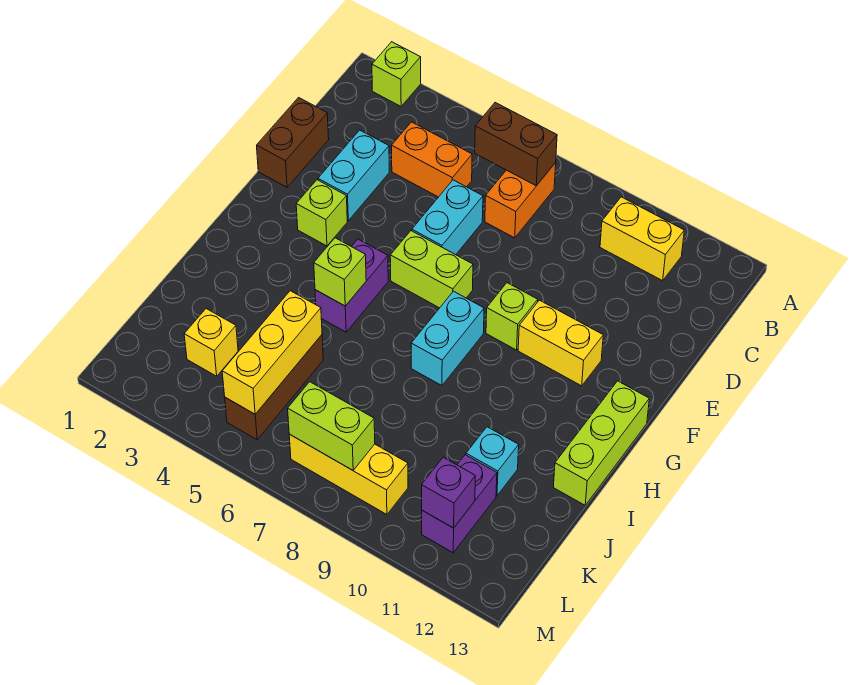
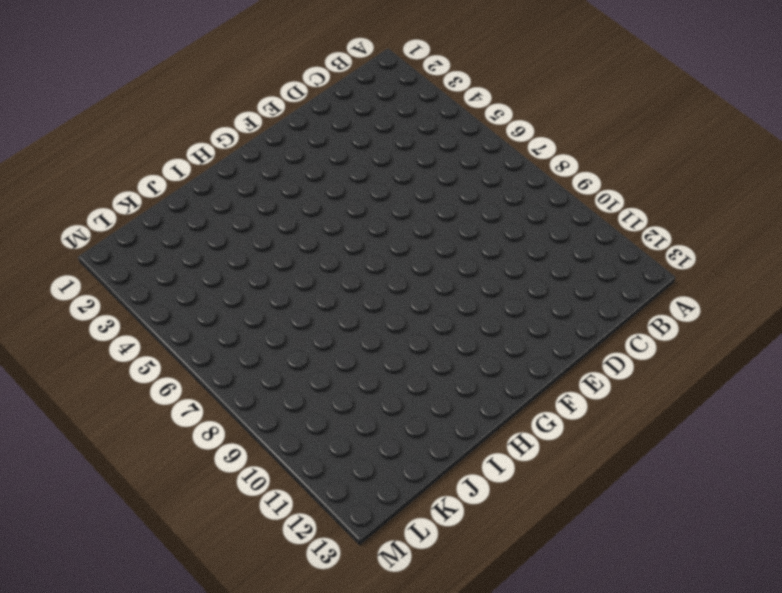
none -> lime brick A2 level 1
none -> orange brick B7:C7 level 1
none -> yellow brick B10:B11 level 1

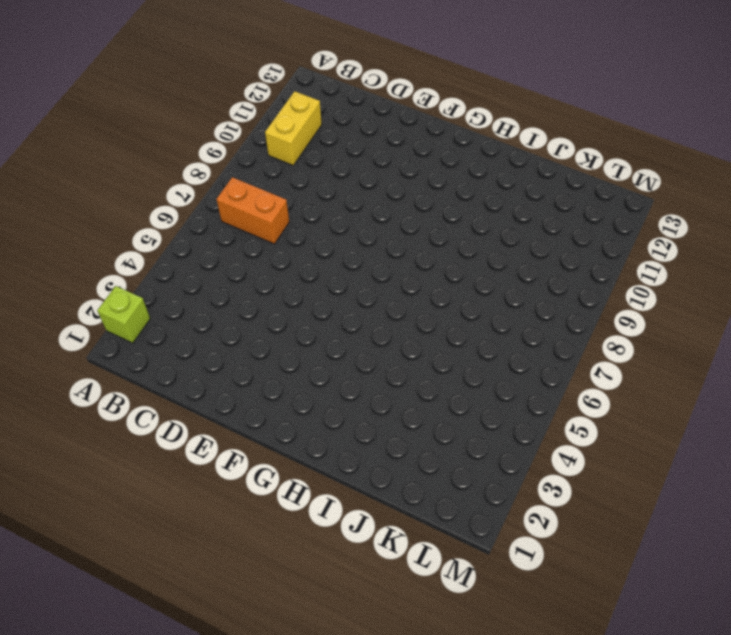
none -> orange brick C4:C5 level 1
none -> brown brick D1:E1 level 1
none -> cyan brick D3:E3 level 1

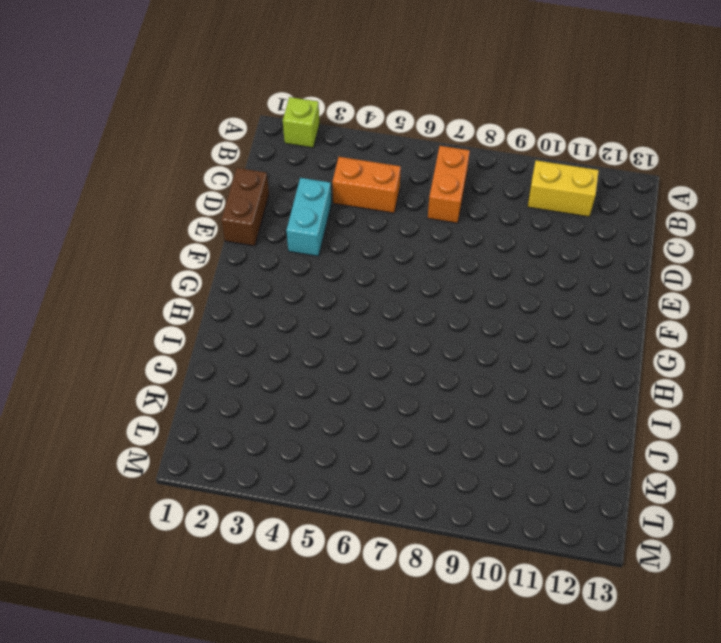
none -> cyan brick D6:E6 level 1
none -> lime brick F3 level 1
none -> lime brick F6:F7 level 1

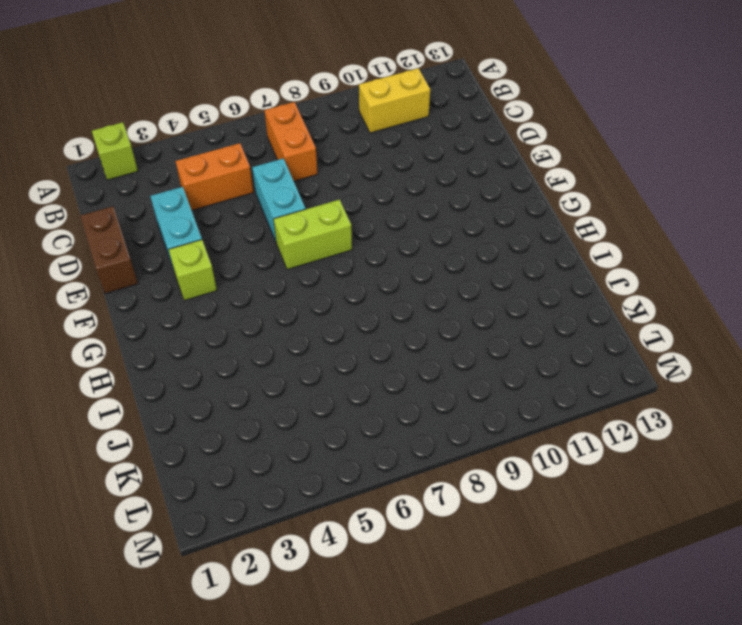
none -> lime brick F9 level 1
none -> yellow brick F10:F11 level 1
none -> purple brick G5:H5 level 1

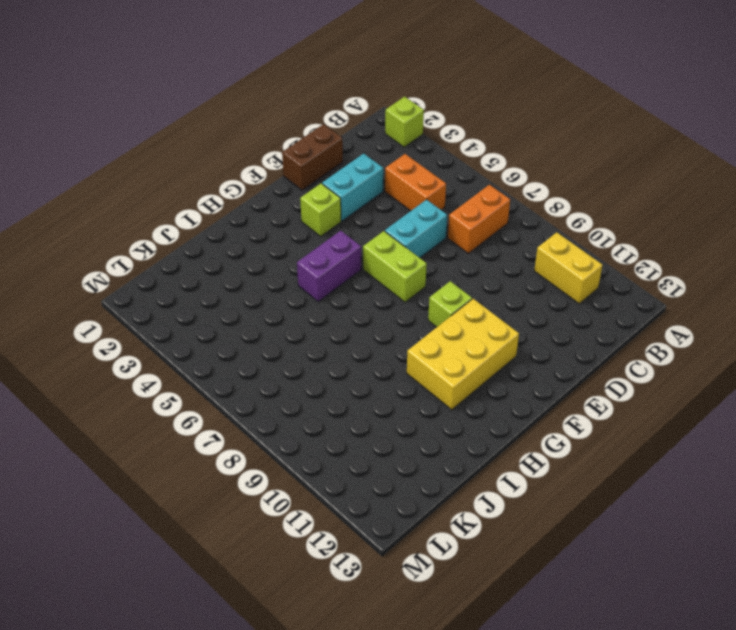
yellow brick F10:H11 level 1 -> yellow brick F10:F11 level 1
none -> cyan brick G8:H8 level 1
none -> lime brick G13:I13 level 1
none -> brown brick J5:L5 level 1

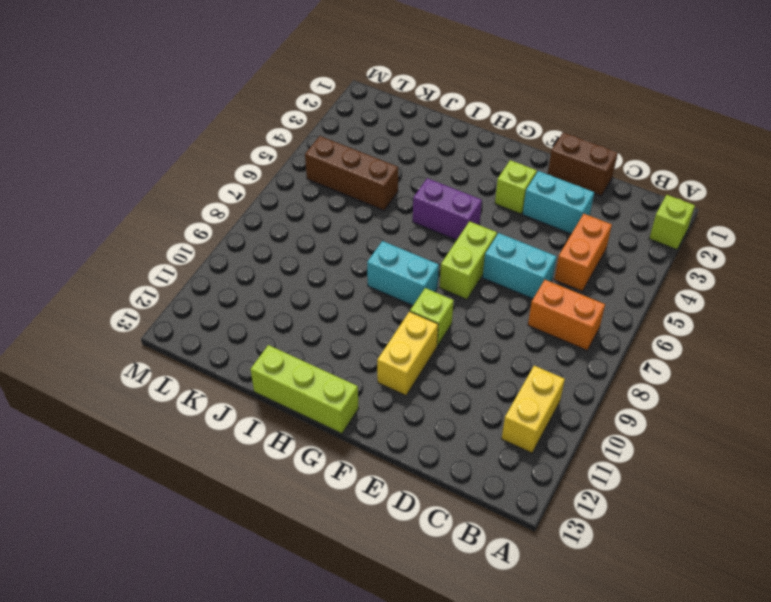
none -> cyan brick J11 level 1
none -> yellow brick K3 level 1
none -> purple brick K11:L11 level 1

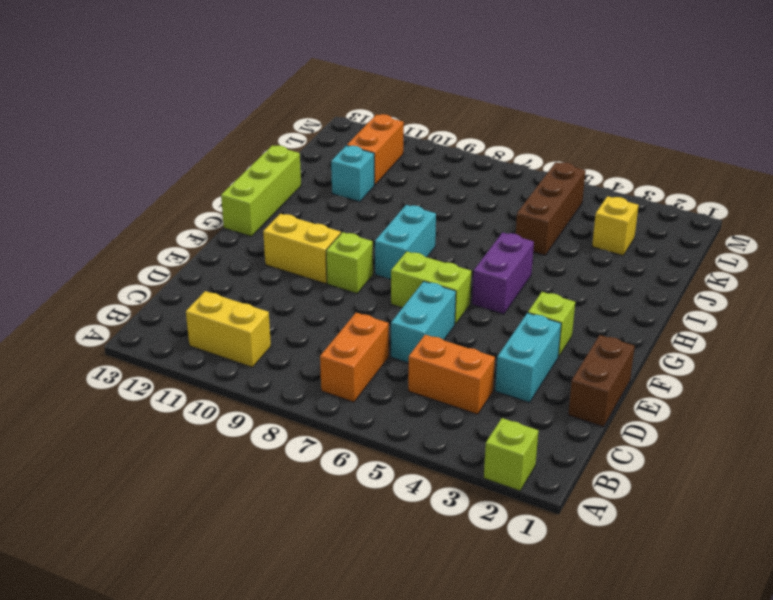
orange brick K11:L11 level 1 -> purple brick K11:L11 level 1
none -> yellow brick L7:L9 level 1
none -> brown brick B6:B7 level 2
none -> lime brick H5 level 2

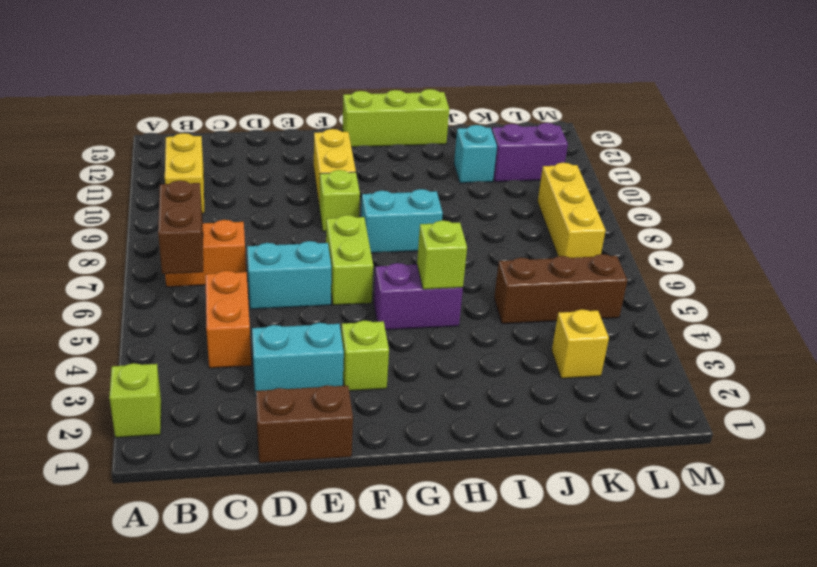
none -> yellow brick J5:L5 level 2
none -> lime brick L7:L8 level 2
none -> purple brick L11 level 2

